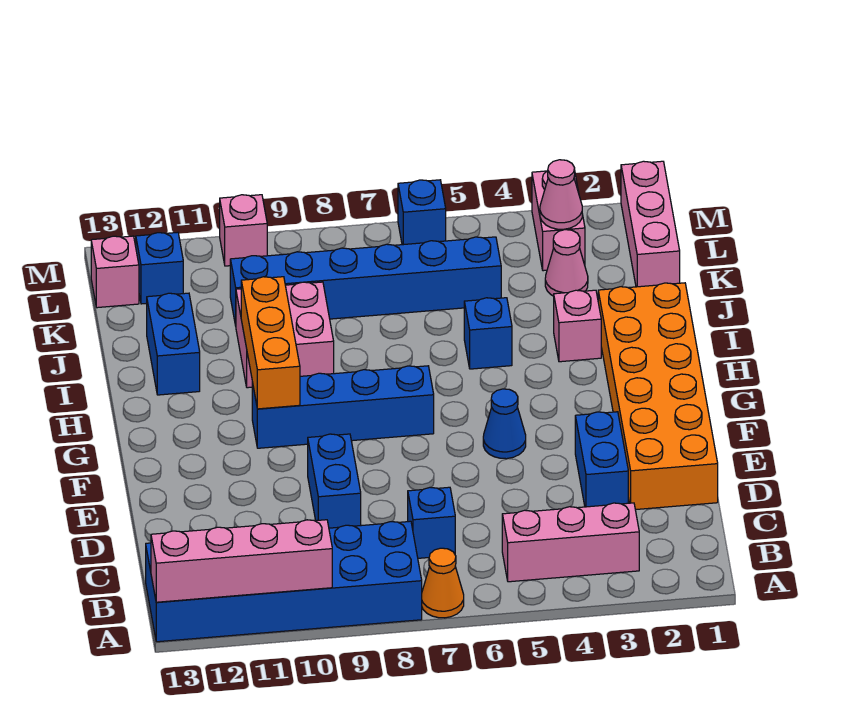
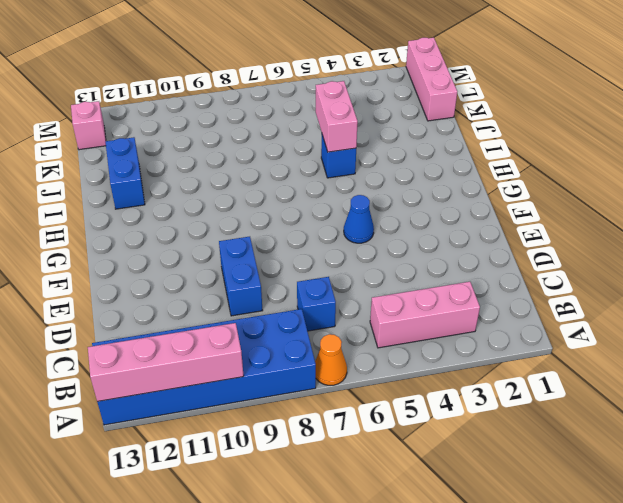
pink brick I5:J5 level 2 -> pink brick L3:M3 level 1
none -> orange brick D1:I2 level 1
none -> blue brick D3:E3 level 1
none -> blue brick G7:G10 level 1

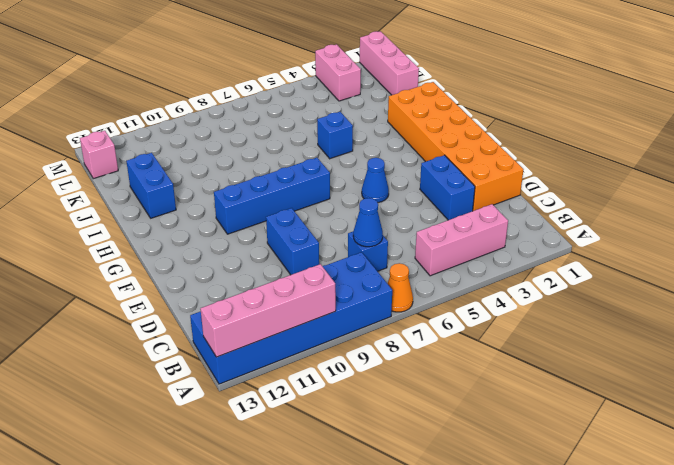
blue cone C7 level 2 -> none
none -> pink brick I3 level 1
none -> pink brick I9:J10 level 1
none -> pink cone K3 level 1

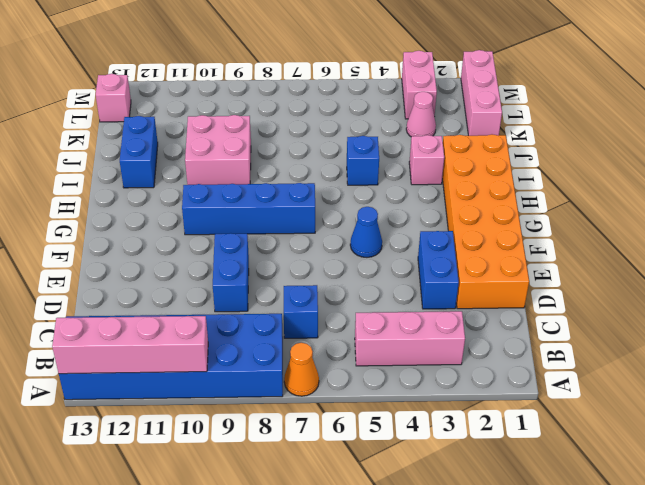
none -> blue brick K5:K10 level 1
none -> blue brick L12 level 1
none -> blue brick M6 level 1

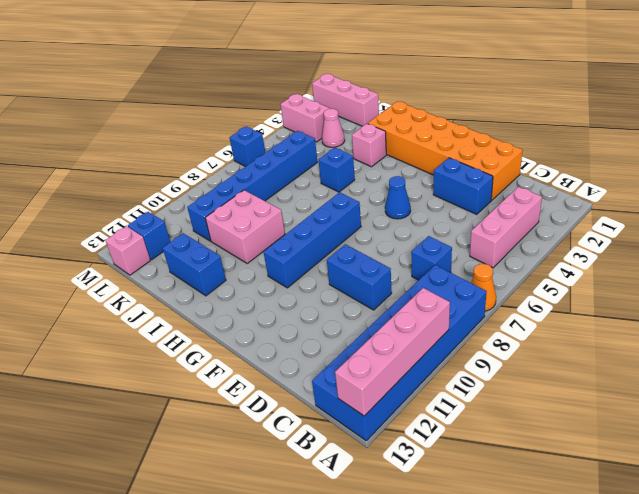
none -> pink brick M10 level 1
none -> orange brick G10:I10 level 2
none -> pink cone L3 level 2

